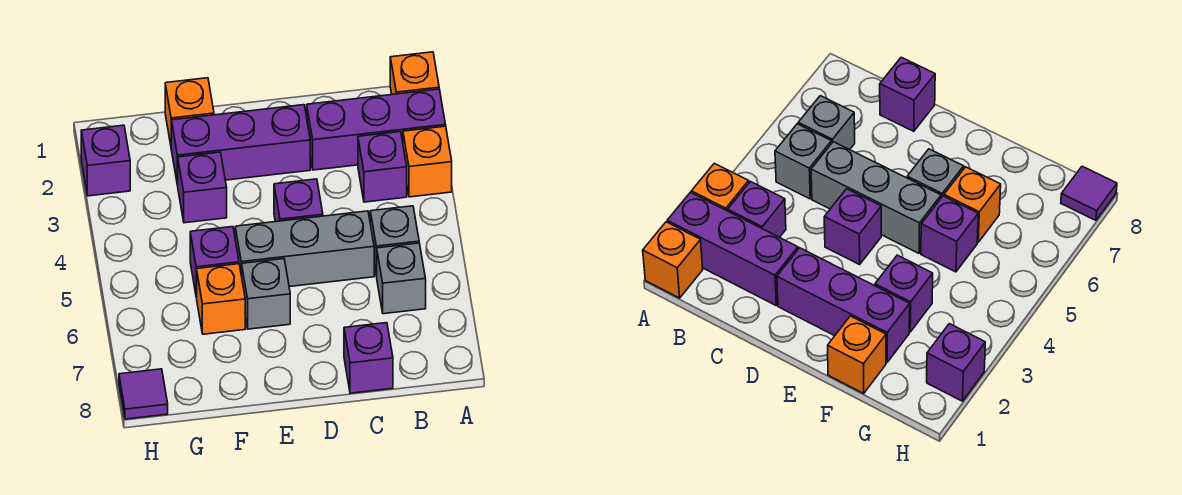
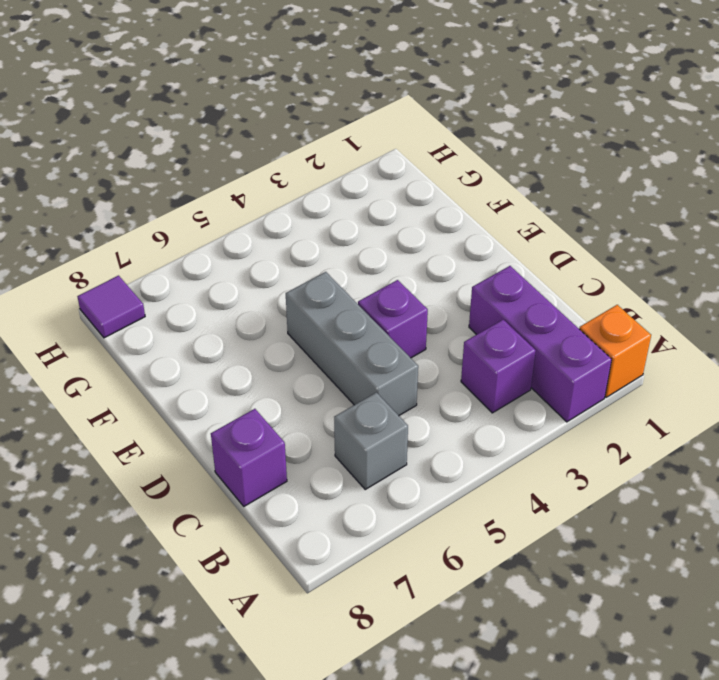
none -> orange brick A3 level 1
none -> grey brick B5 level 1
none -> purple brick D2:F2 level 1

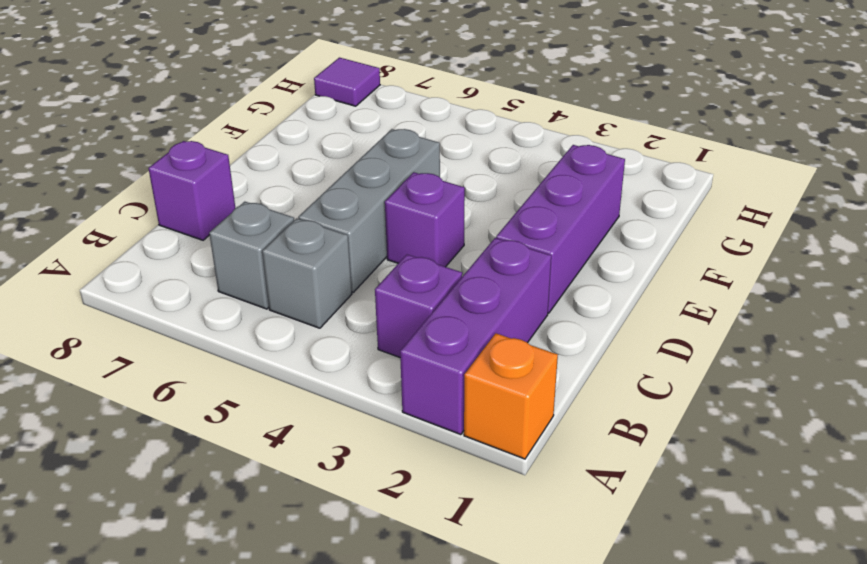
none -> orange brick A3 level 1
none -> grey brick E6 level 1
none -> orange brick F1 level 1

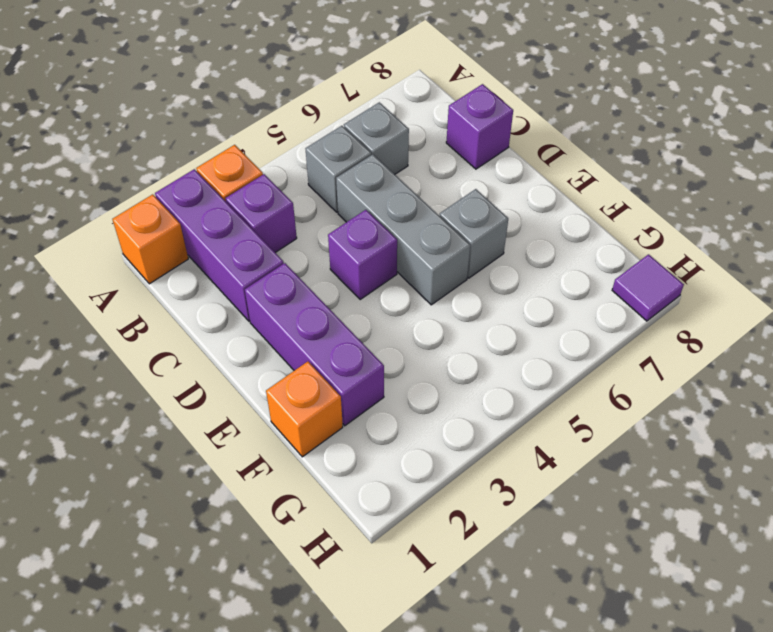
none -> purple brick F3 level 1
none -> purple brick F5 level 1
none -> orange brick F6 level 1

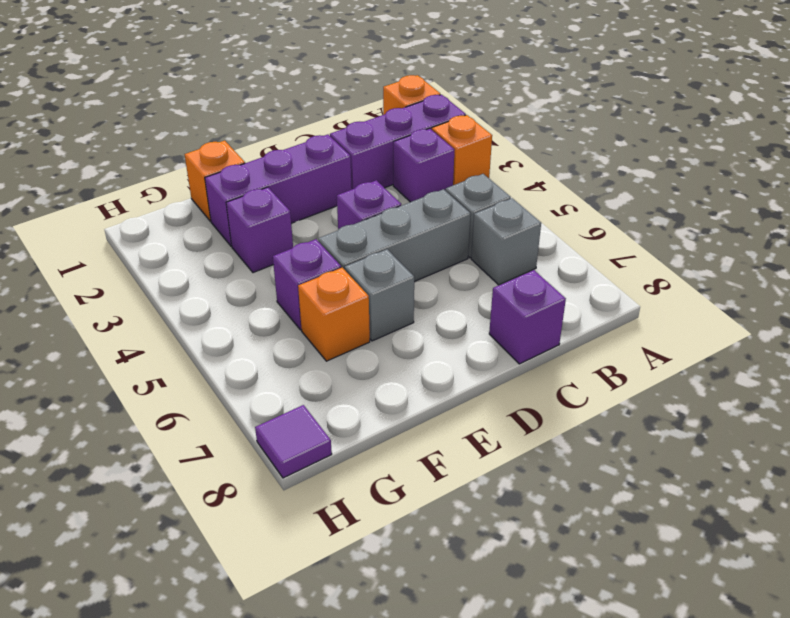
none -> purple brick H2 level 1

